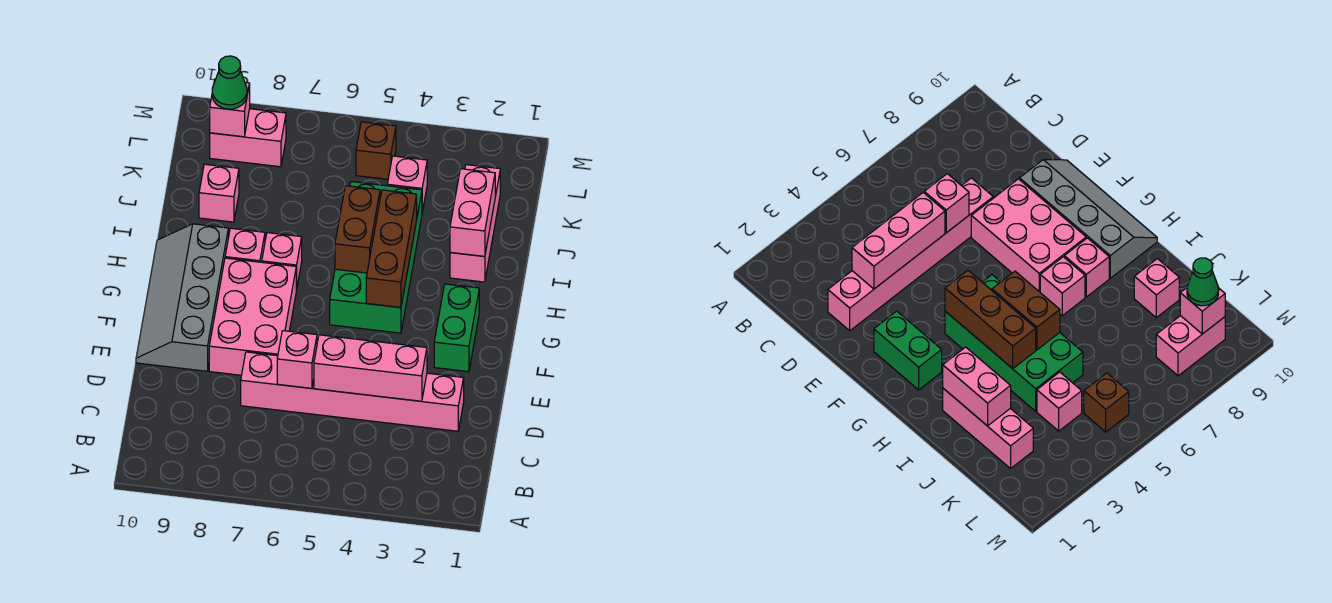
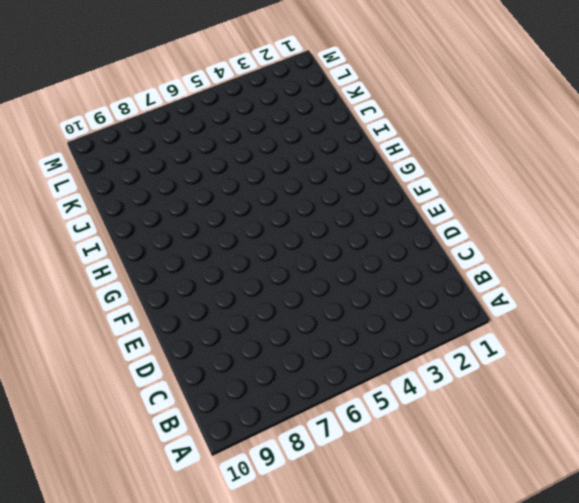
none -> pink brick D2:D7 level 1
none -> pink brick E7:G8 level 1
none -> grey slope E9:H10 level 1 top 9

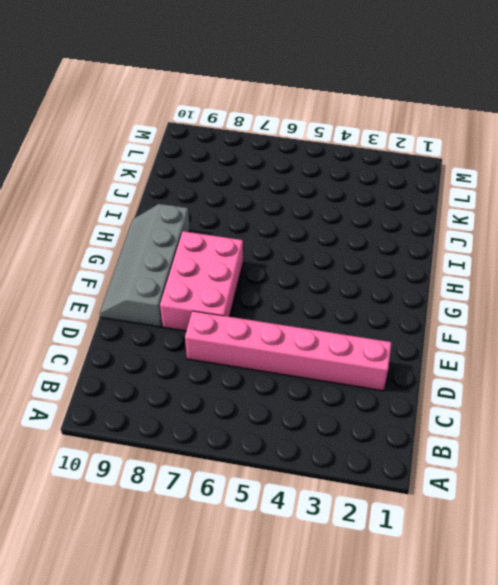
none -> green brick F2:G2 level 1
none -> green brick G4:J5 level 1
none -> pink brick H7 level 1

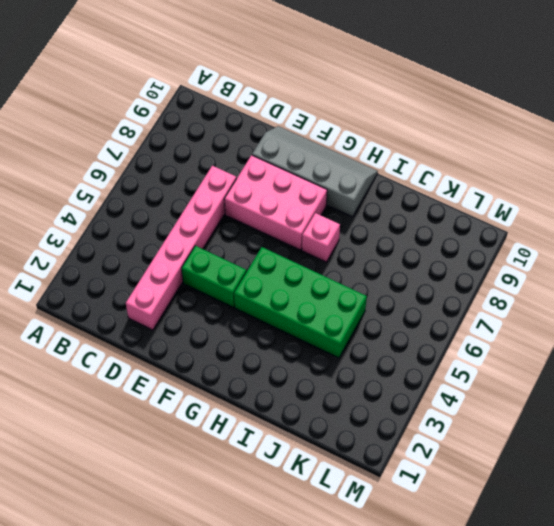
green brick E4:F4 level 1 -> green brick F2:G2 level 1
none -> pink brick H8 level 1
none -> pink brick I2:K2 level 1
none -> pink brick J9 level 1

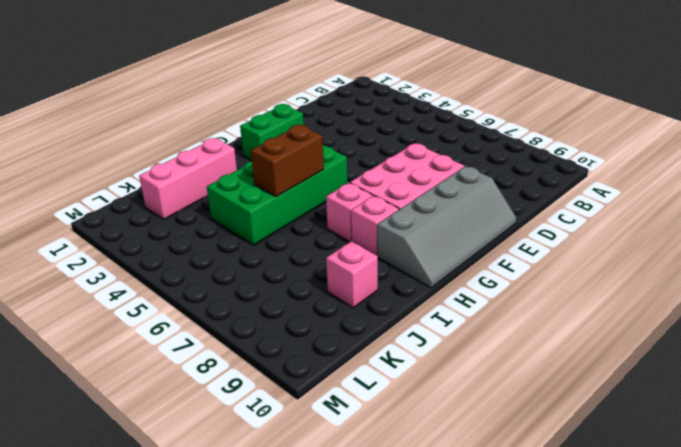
none -> pink brick D2:D7 level 1
none -> pink brick K4 level 1
none -> brown brick L5 level 1

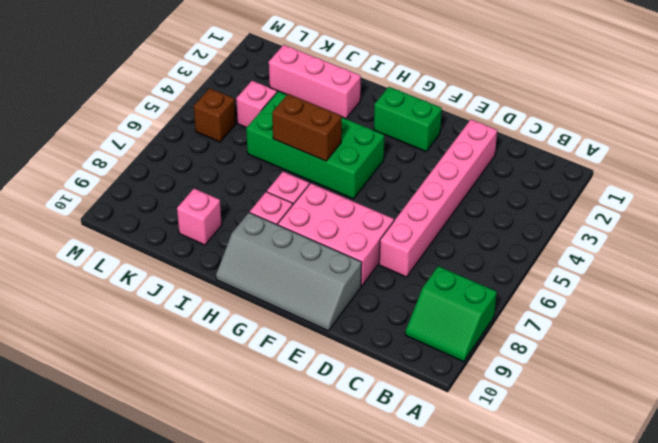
green slope A8:B9 level 1 top 8 -> none
none -> pink brick L8:L9 level 1
none -> pink brick D3:D5 level 2
none -> pink brick D6 level 2

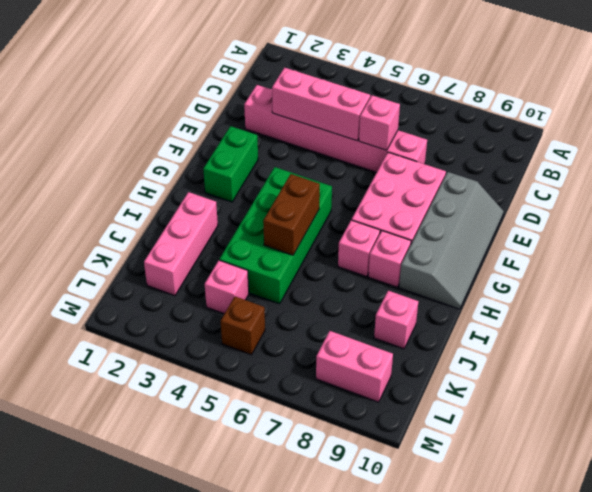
none -> brown brick G4:I4 level 2
none -> pink brick I2:J2 level 2
none -> pink brick L9 level 2

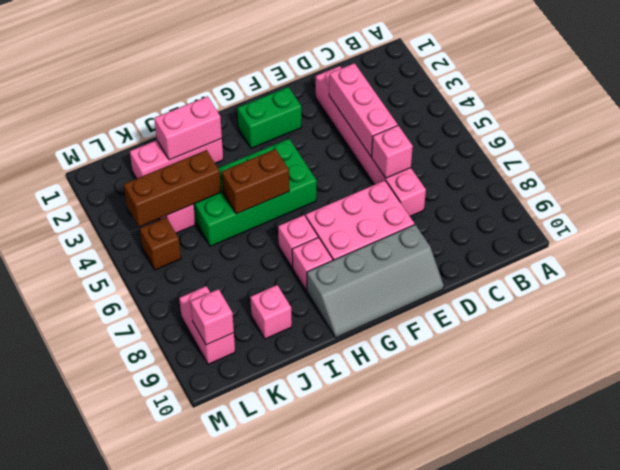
brown brick J4:L4 level 2 -> brown brick G4:I4 level 2
none -> green cone L9 level 3

